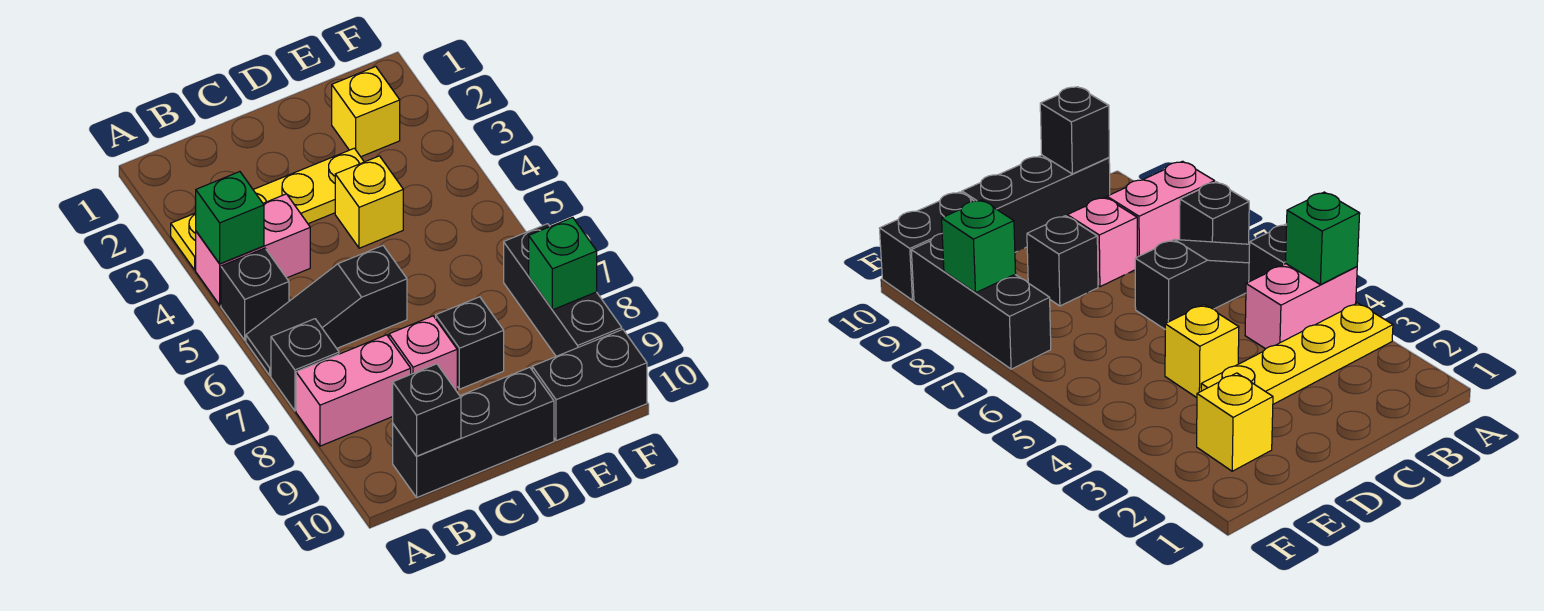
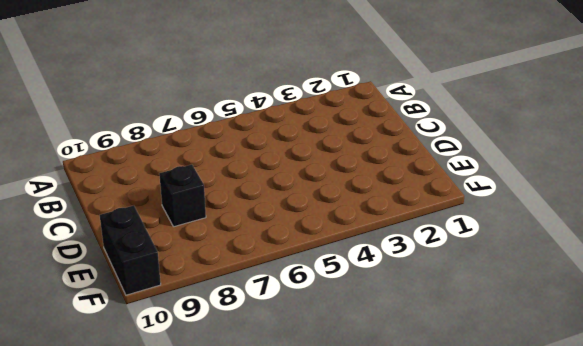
none -> yellow plate A3:D3 level 1
none -> pink brick A4:B4 level 1
none -> black brick A5 level 1

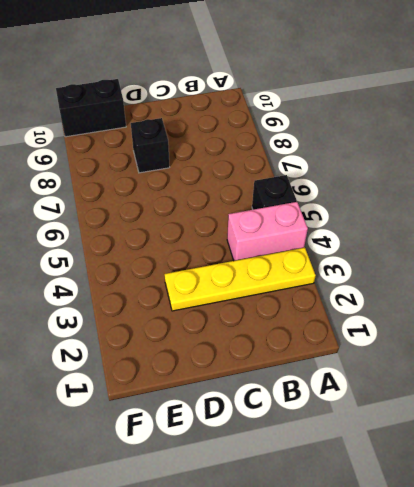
none -> black slope A6:C6 level 1 top C
none -> black brick A7 level 1
none -> pink brick A8:B8 level 1

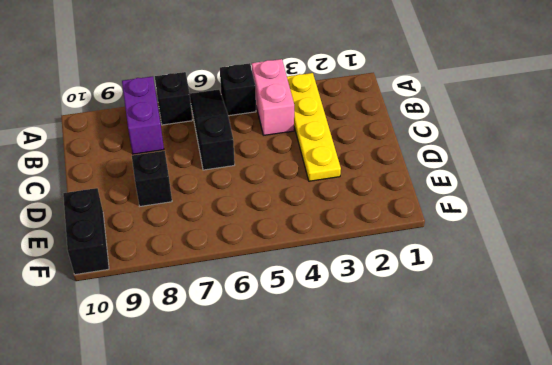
purple brick A8:B8 level 1 -> pink brick A8:B8 level 1
none -> black brick B10:D10 level 1
none -> pink brick C8 level 1
none -> yellow brick D4 level 1

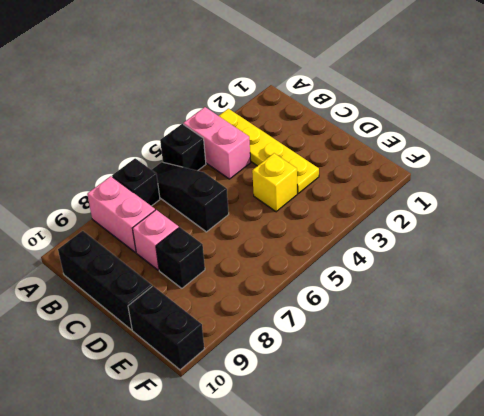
none -> yellow brick E2 level 1
none -> black brick F7:F9 level 1
none -> green brick A4 level 2

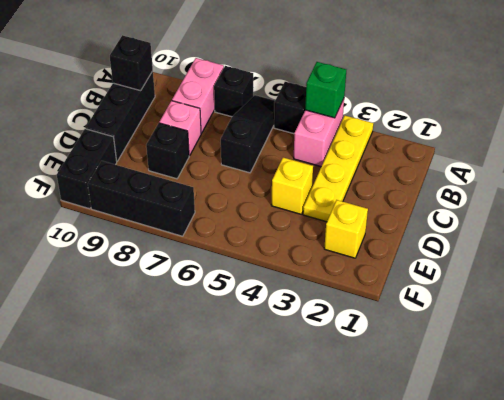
none -> green brick F8 level 2

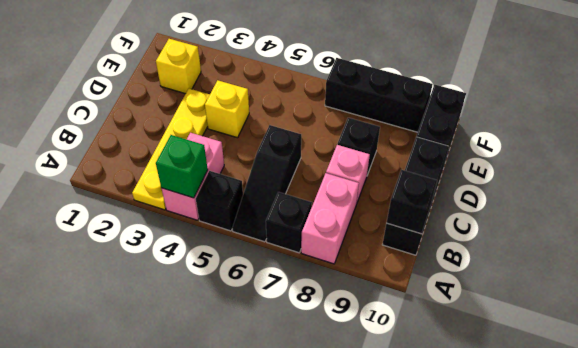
none -> green brick F8 level 2

